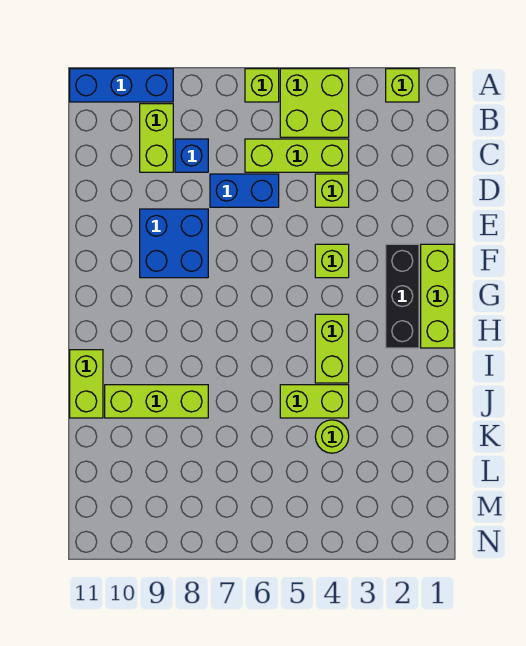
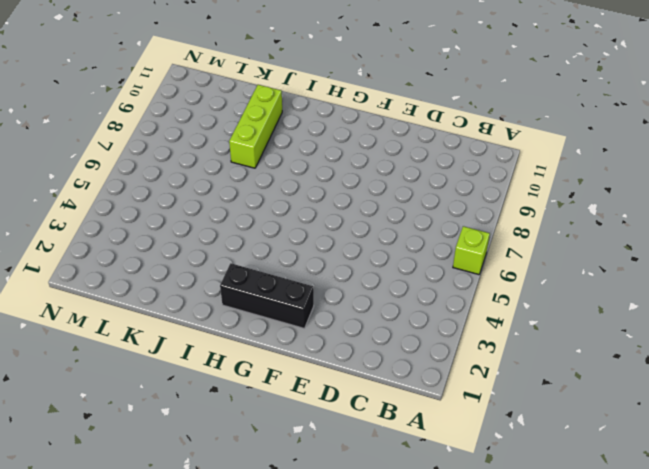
none -> lime brick A2 level 1
none -> lime brick A4:B5 level 1
none -> blue brick A9:A11 level 1

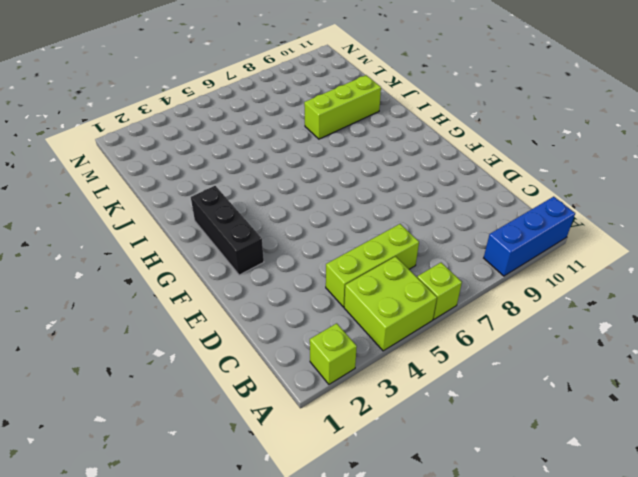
none -> lime brick B9:C9 level 1
none -> blue brick C8 level 1
none -> lime brick D4 level 1

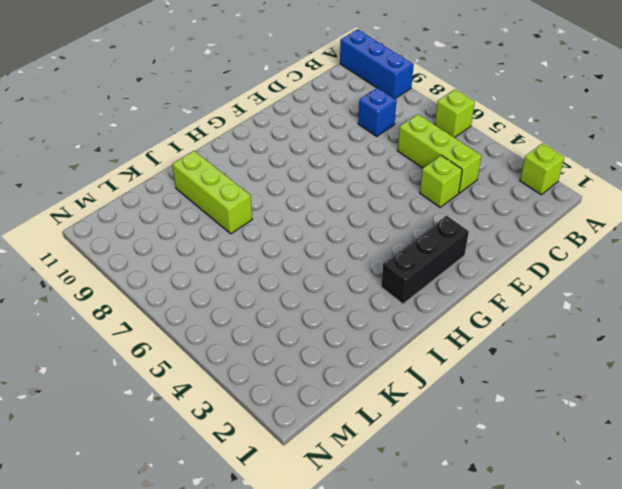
none -> lime brick A4:B5 level 1
none -> lime brick B9:C9 level 1
none -> blue brick D6:D7 level 1

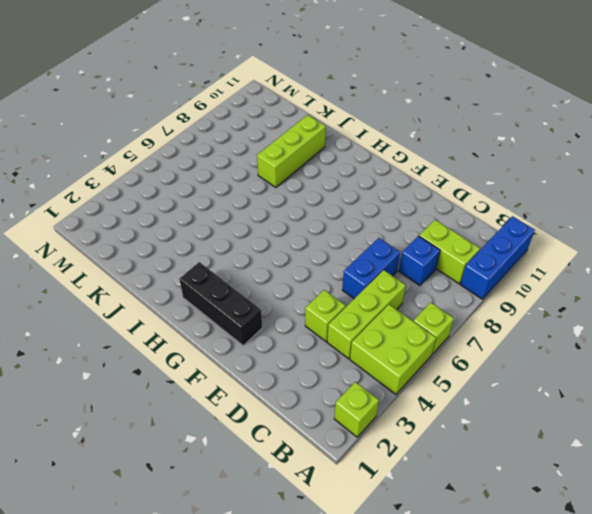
none -> blue brick E8:F9 level 1
none -> lime brick F1:H1 level 1
none -> lime brick F4 level 1

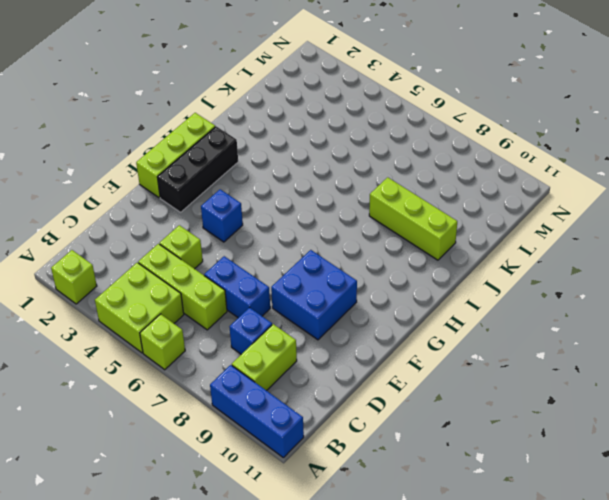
blue brick F4 level 1 -> lime brick F4 level 1
none -> lime brick H4:I4 level 1
none -> lime brick I11:J11 level 1
none -> lime brick J4:J5 level 1

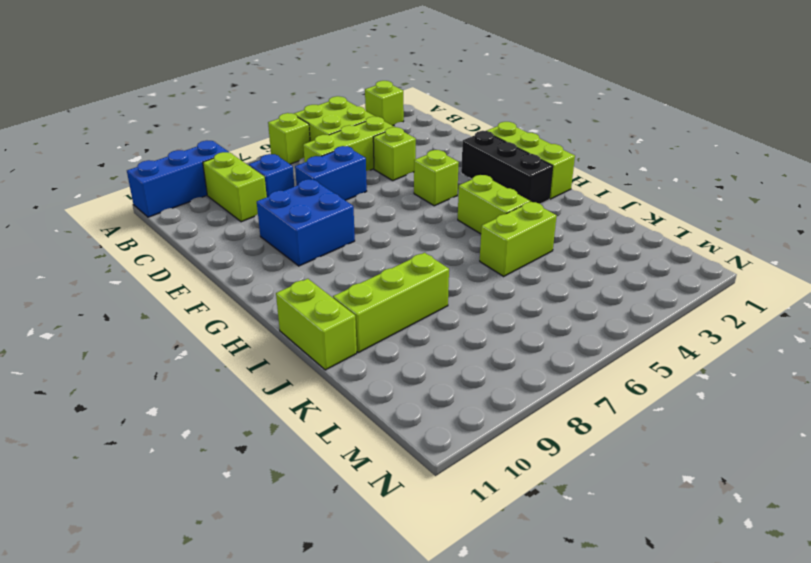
none -> lime round brick K4 level 1

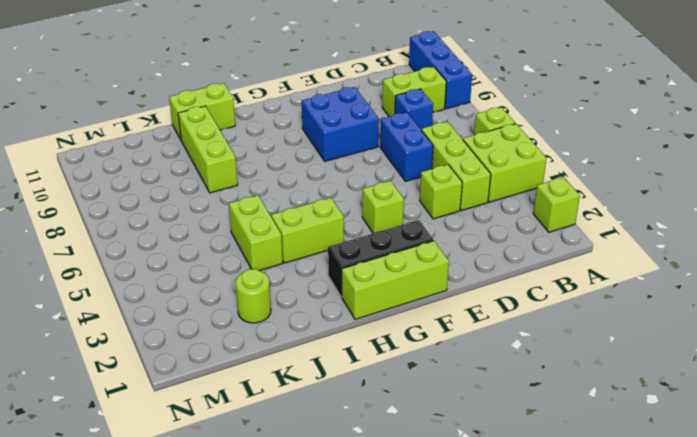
lime round brick K2 level 1 -> lime round brick K4 level 1

